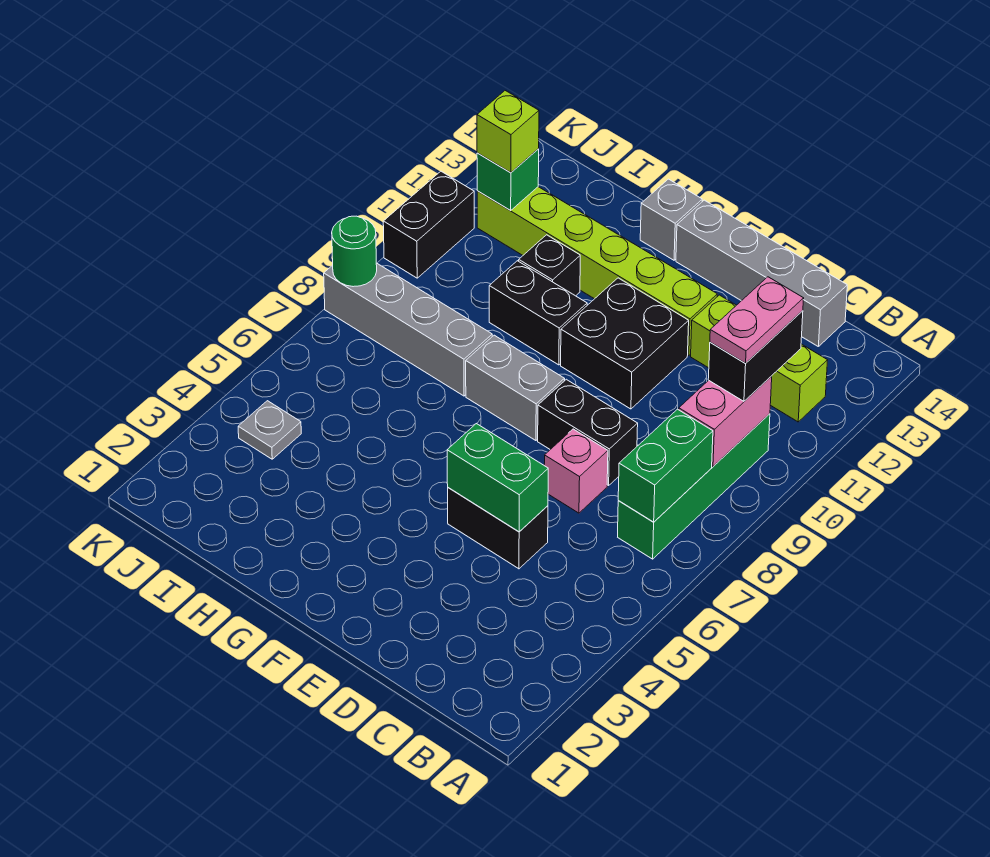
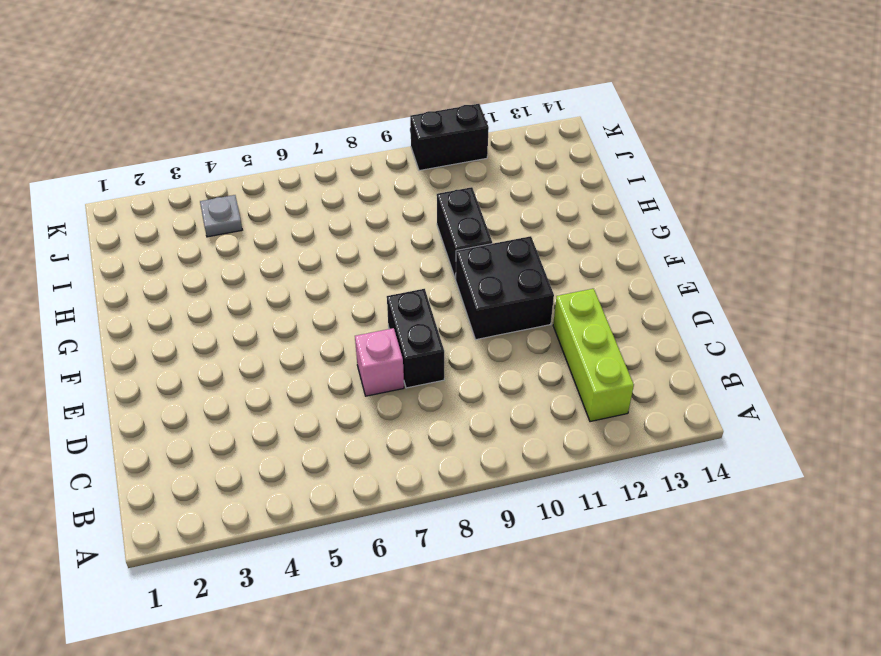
none -> green brick B7:B10 level 1
none -> grey brick C14:F14 level 1
none -> black brick D5:E5 level 1

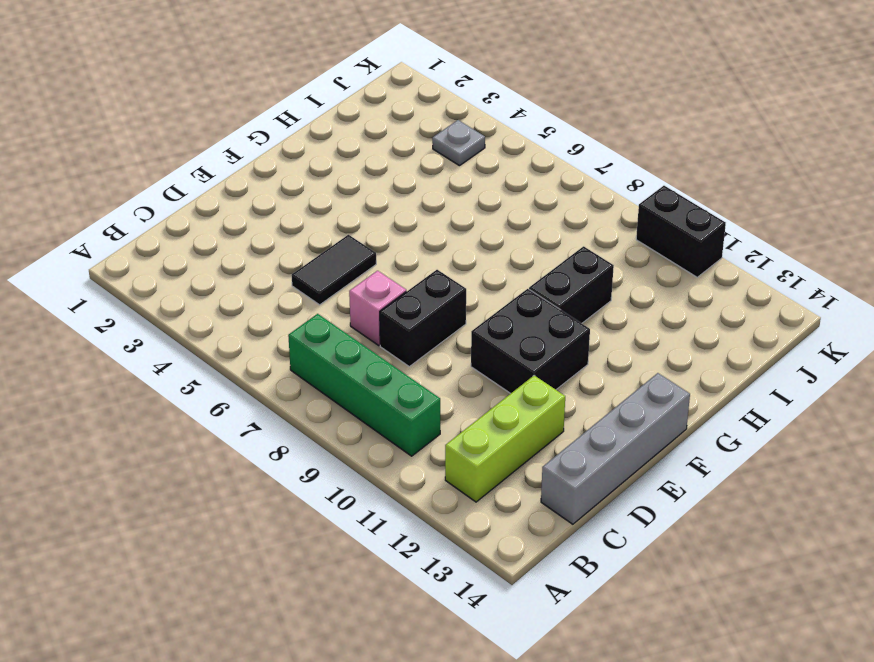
black tile D5:E5 level 1 -> black brick D5:E5 level 1
none -> lime brick E12:J12 level 1
none -> grey brick F8:G8 level 1
none -> grey brick G14 level 1

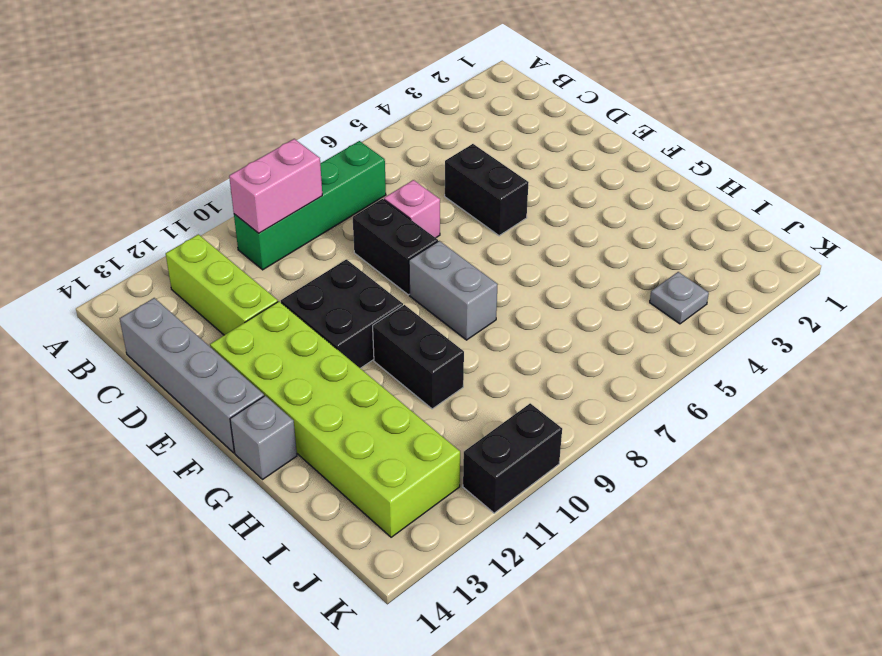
lime brick E12:J13 level 1 -> lime brick E12:J12 level 1
none -> grey brick H8:K8 level 1
none -> black brick H11 level 1
none -> green brick B7:B8 level 2

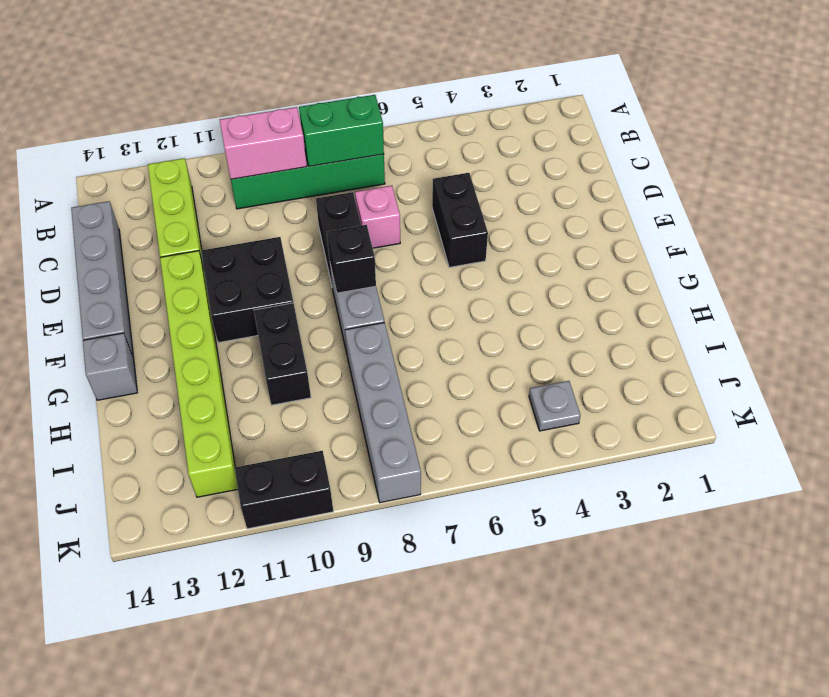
black brick F8 level 2 -> black brick H11 level 1
none -> green brick D5:E5 level 2
none -> green brick J12 level 2
none -> green round brick K8 level 2

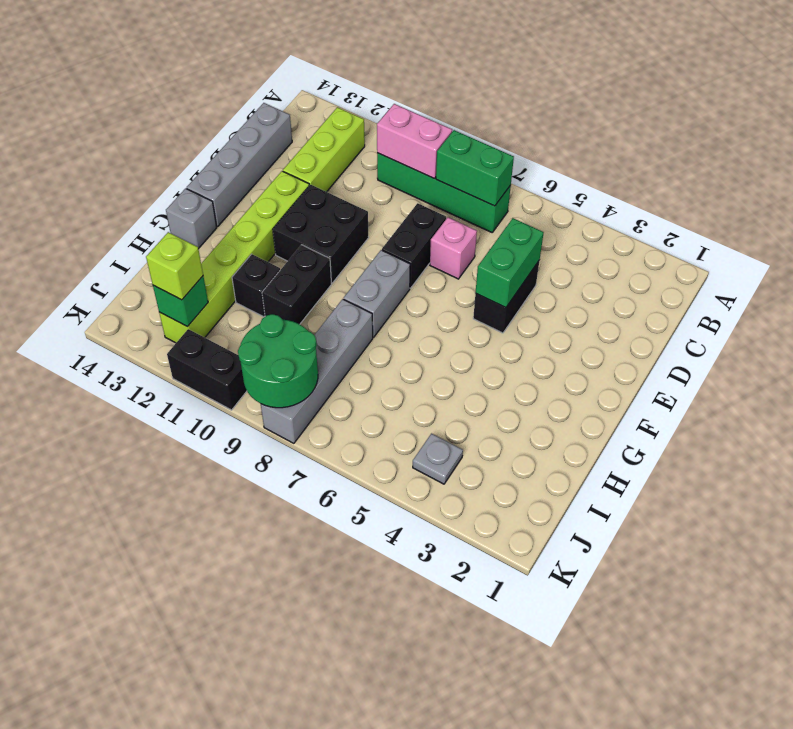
green round brick J8:K9 level 2 -> green round brick K8 level 2
none -> black brick B10:B11 level 3
none -> pink plate B10:B11 level 4

